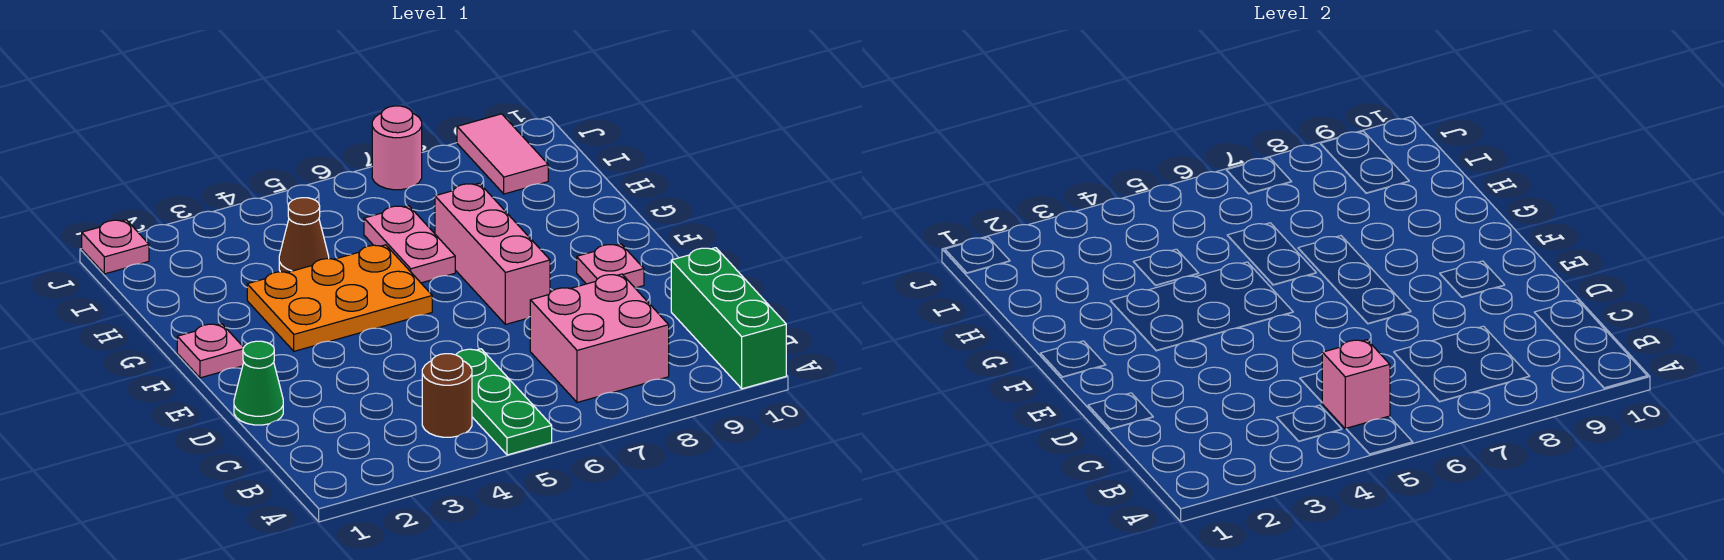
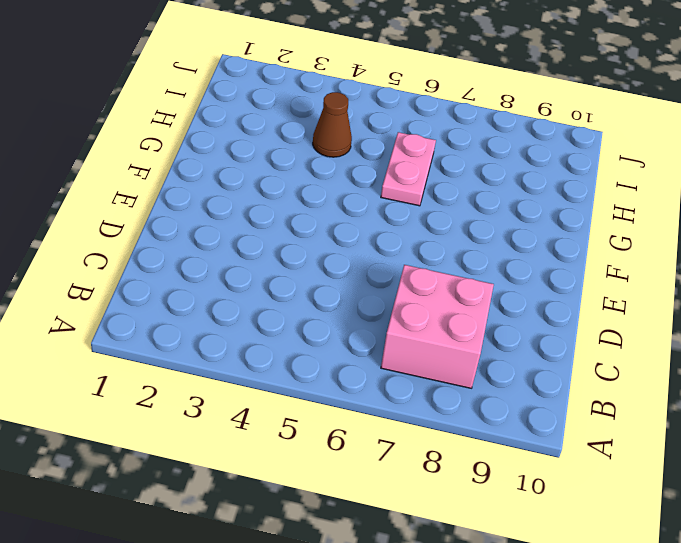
none -> green plate A5:C5 level 1
none -> green brick A10:C10 level 1
none -> brown round brick B4 level 1

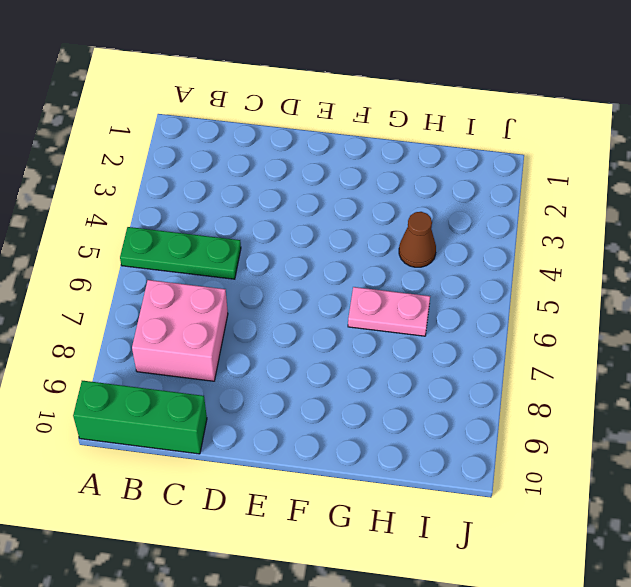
none -> brown round brick B4 level 1
none -> green cone D1 level 1
none -> pink brick E7:G7 level 1

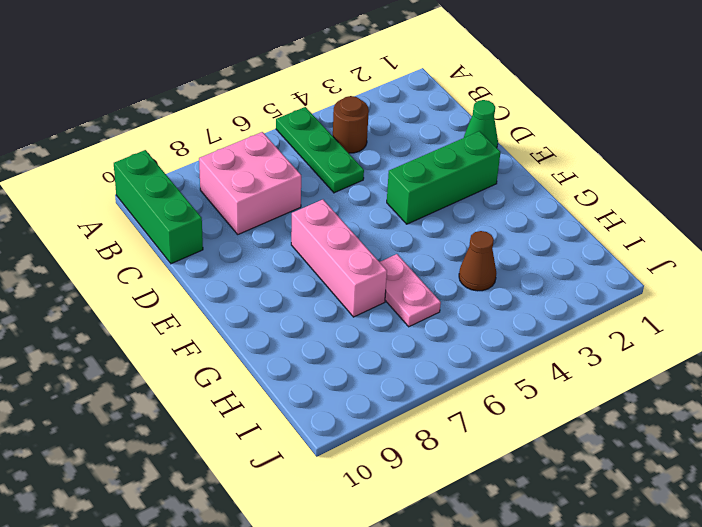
green brick E2:E4 level 1 -> none
none -> pink plate E9 level 1
none -> pink plate F1 level 1
none -> orange plate F3:G5 level 1

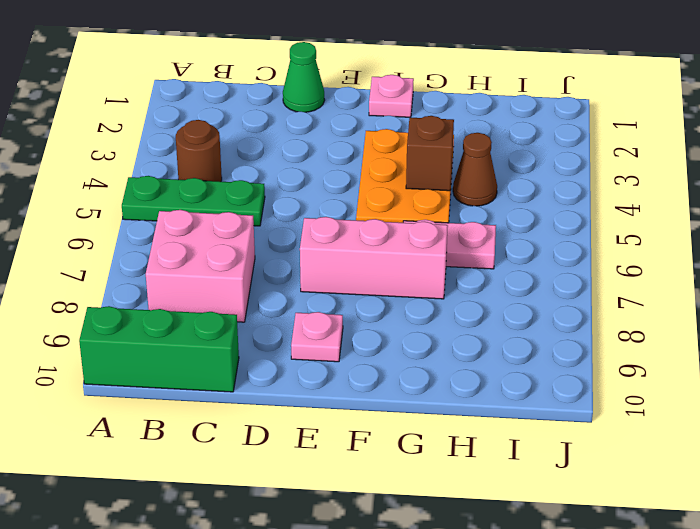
brown brick G4 level 2 -> none
none -> pink tile I9:J9 level 1
none -> pink plate J1 level 1
none -> pink round brick J7 level 1

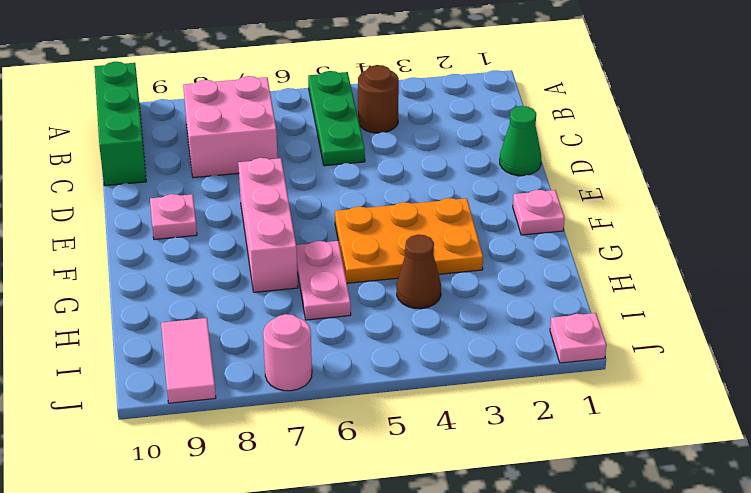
none -> pink brick B5 level 2

